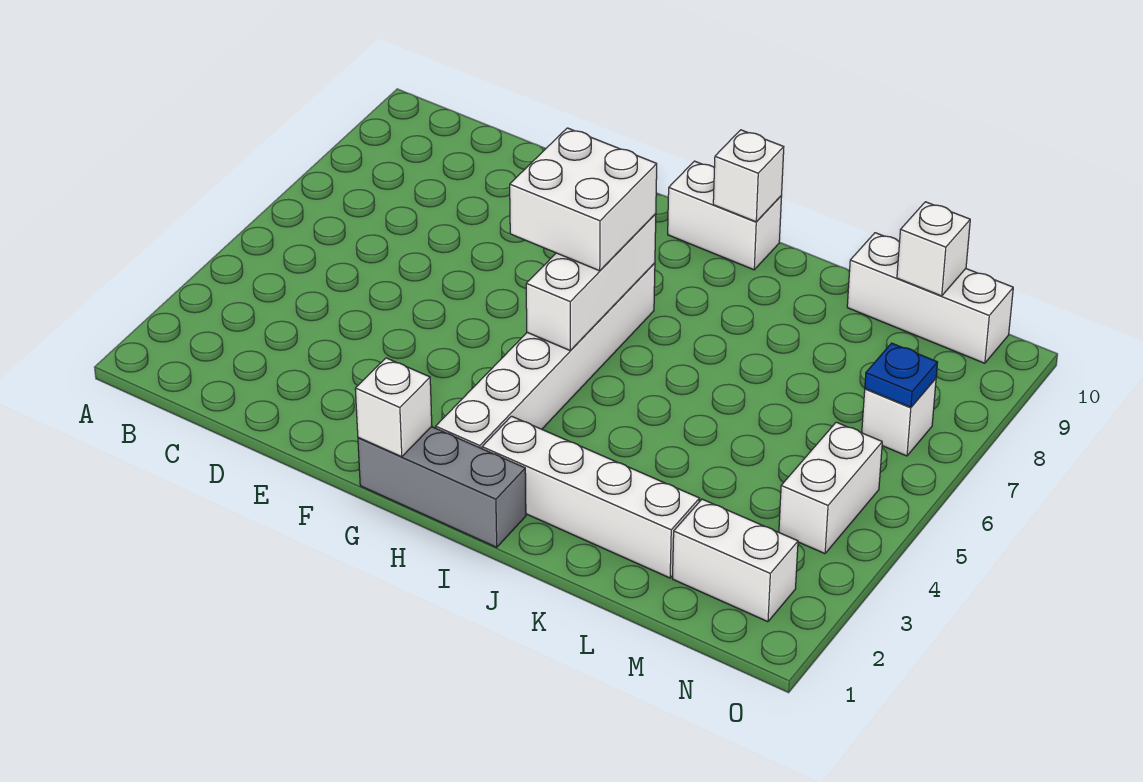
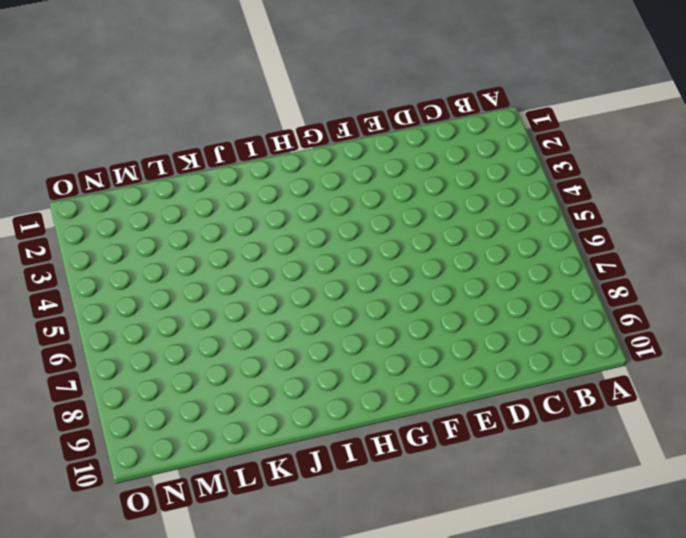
none -> grey brick G1:I1 level 1
none -> white brick H2:H7 level 1
none -> white brick H10:I10 level 1

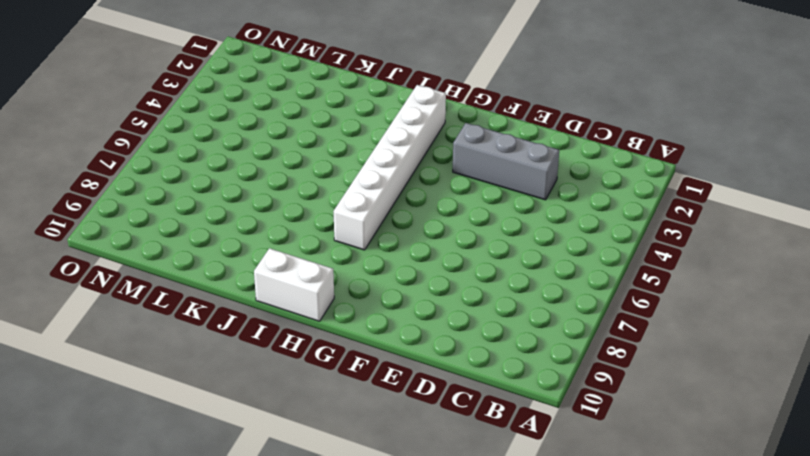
grey brick D3:F3 level 1 -> grey brick G1:I1 level 1
none -> white brick I2:L2 level 1
none -> white brick L10:N10 level 1
none -> white brick M2:N2 level 1

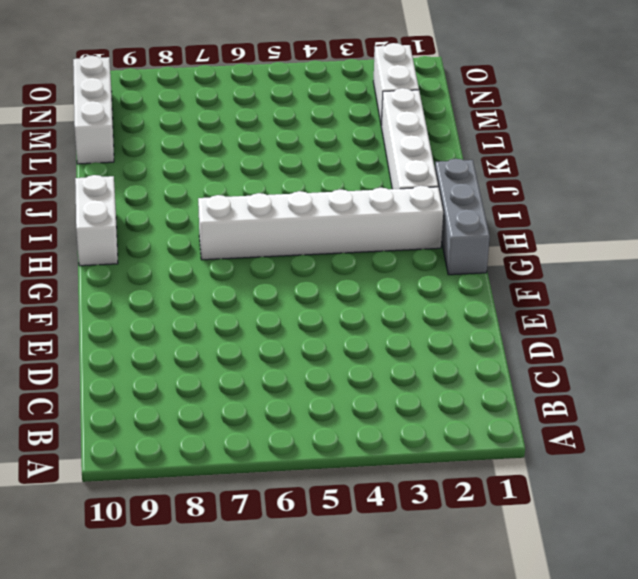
none -> white brick N4:N5 level 1
none -> white brick N7 level 1
none -> white brick G1 level 2

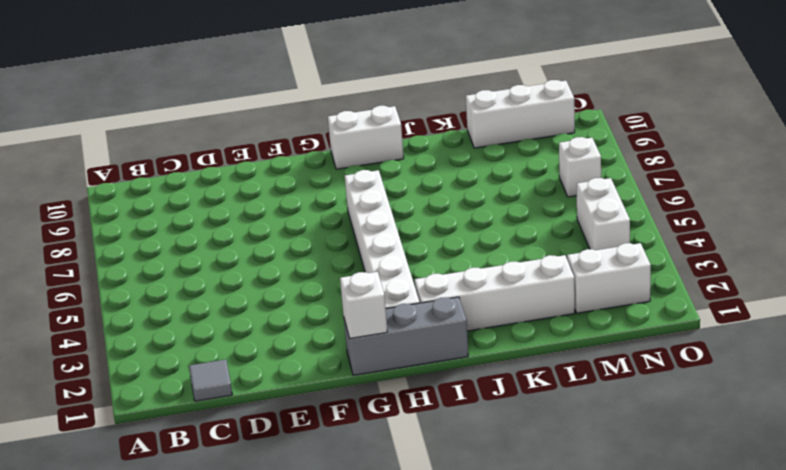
grey tile C1 level 1 -> none
none -> white brick H5:H7 level 2
none -> white brick I10 level 2
none -> white brick M10 level 2

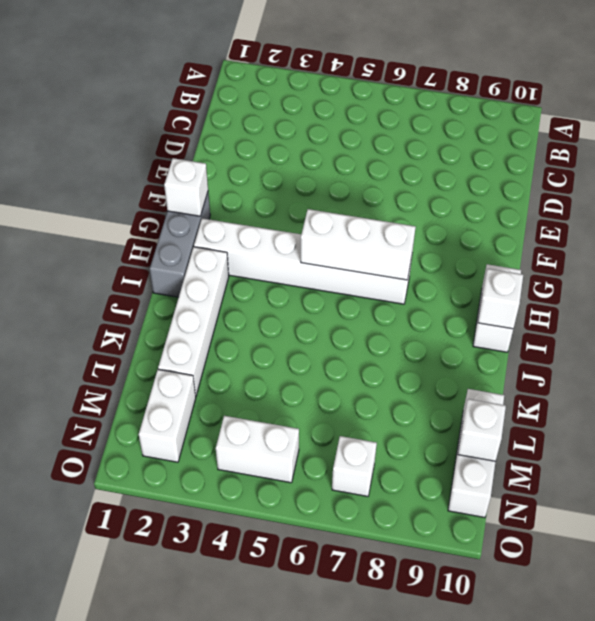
none -> blue plate N7 level 2
none -> white brick G6:H7 level 3

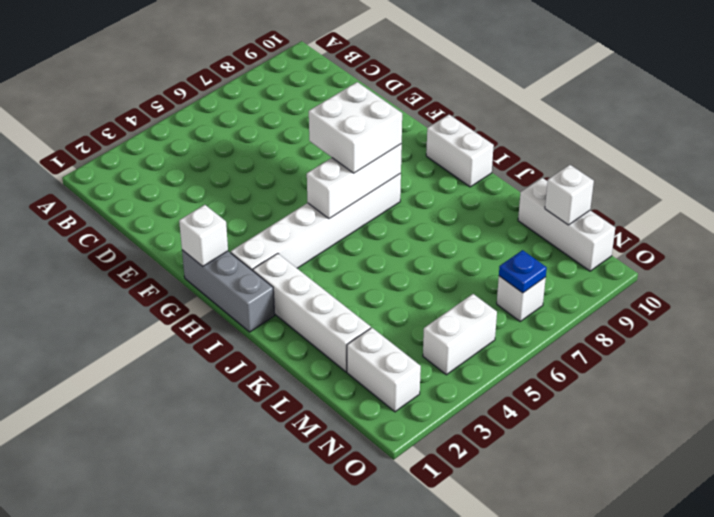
none -> white brick I10 level 2

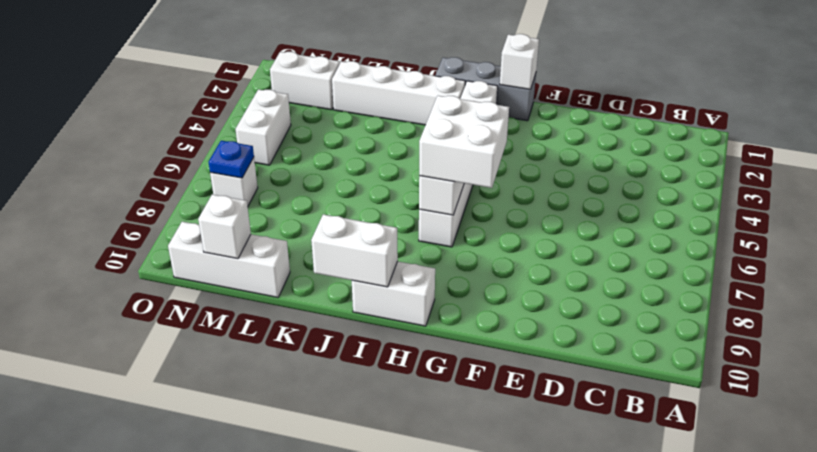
white brick I10:J10 level 2 -> white brick I10 level 2

